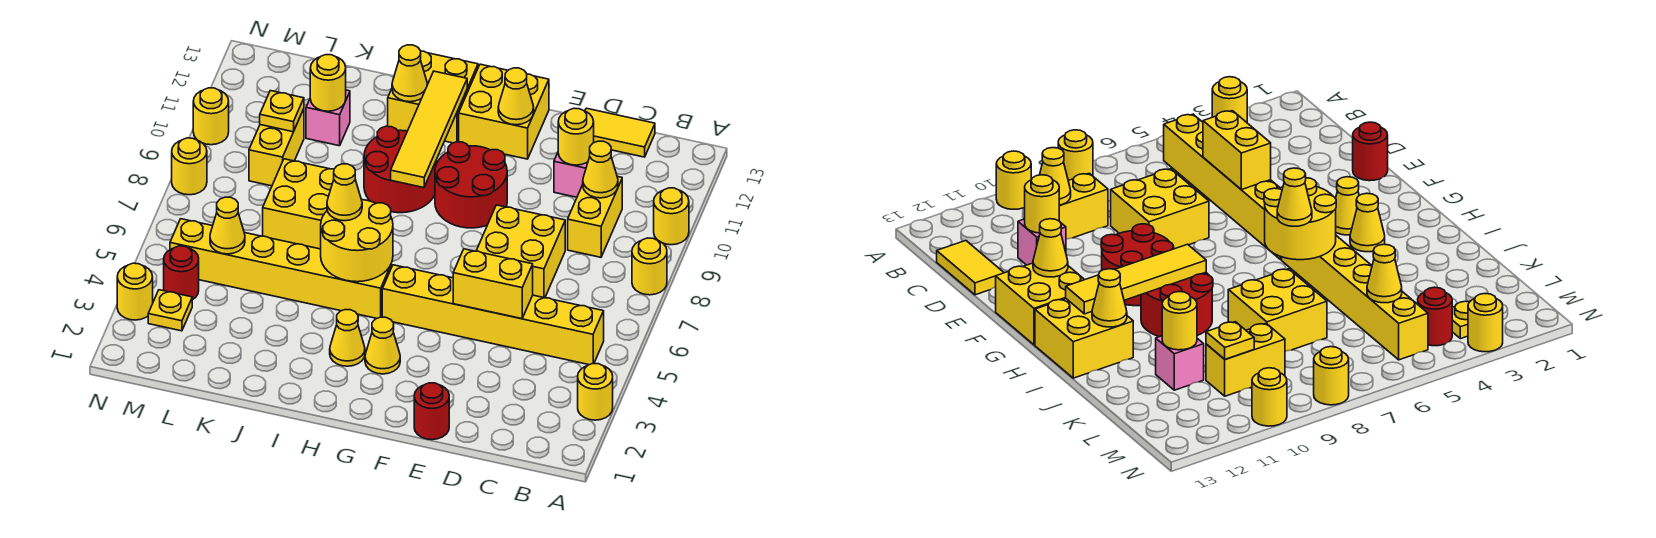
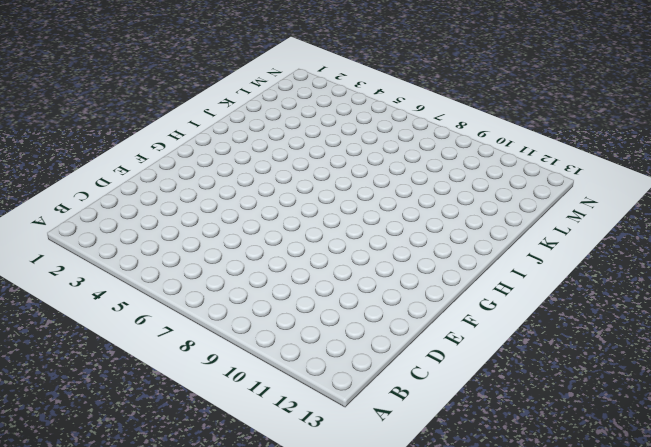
none -> yellow round brick A3 level 1
none -> yellow round brick A8 level 1
none -> yellow round brick A10 level 1
none -> yellow brick B5:G5 level 1

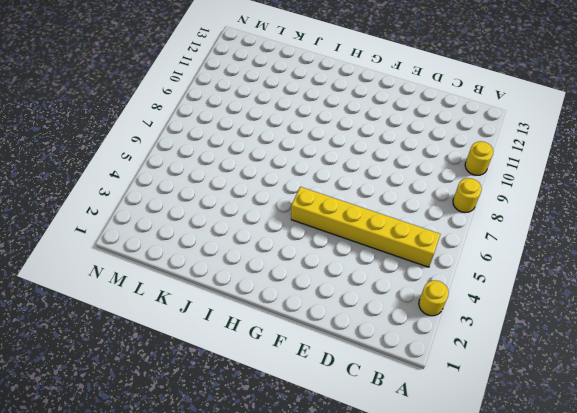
none -> yellow brick C9:C10 level 1
none -> yellow tile C13:D13 level 1
none -> yellow brick D7:E8 level 1
none -> pink brick D11 level 1

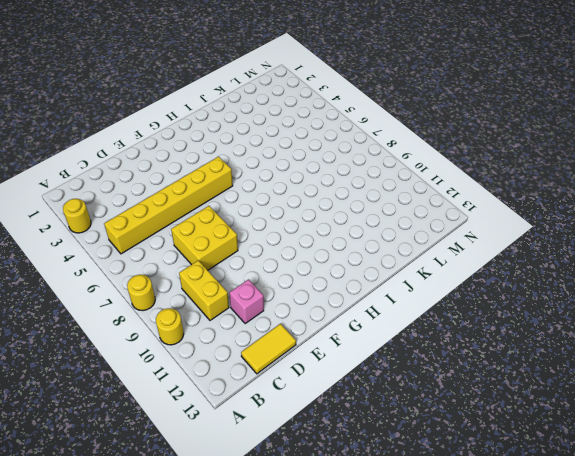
none -> red round brick E1 level 1
none -> red round brick F9:G10 level 1
none -> yellow brick F12:G13 level 1
none -> yellow cone G3 level 1

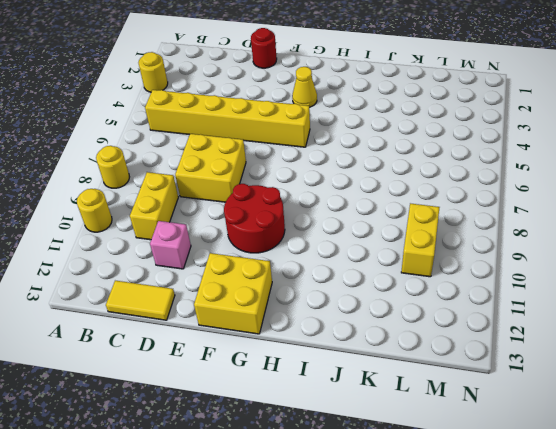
none -> yellow cone H3 level 1
none -> yellow brick H5:M5 level 1
none -> red round brick H9:I10 level 1
none -> yellow brick H12:I13 level 1

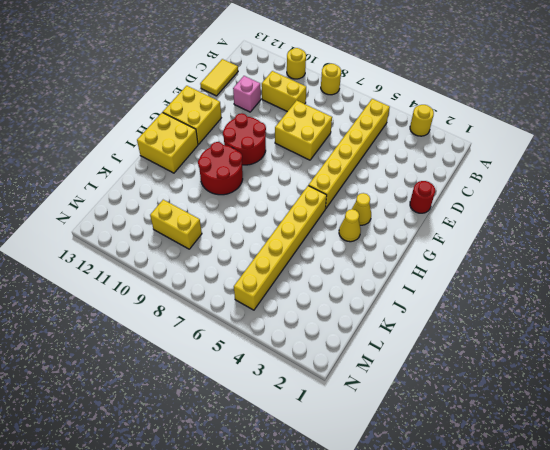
none -> yellow brick J7:K8 level 1
none -> pink brick K11 level 1
none -> yellow plate M3 level 1
none -> red round brick M4 level 1

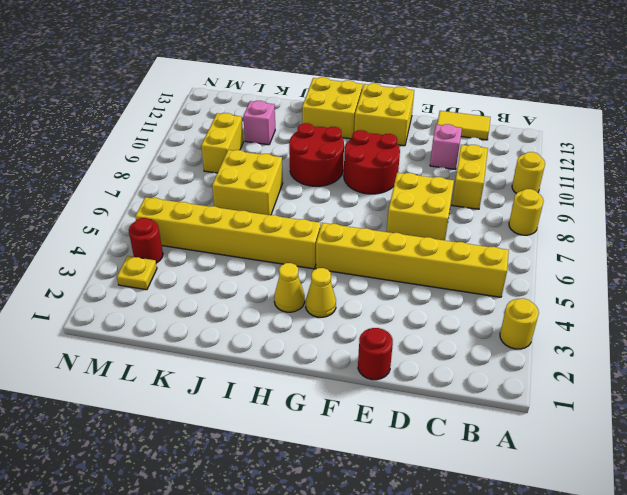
none -> yellow round brick N3 level 1
none -> yellow round brick N8 level 1
none -> yellow round brick N10 level 1
none -> yellow cone C10 level 2

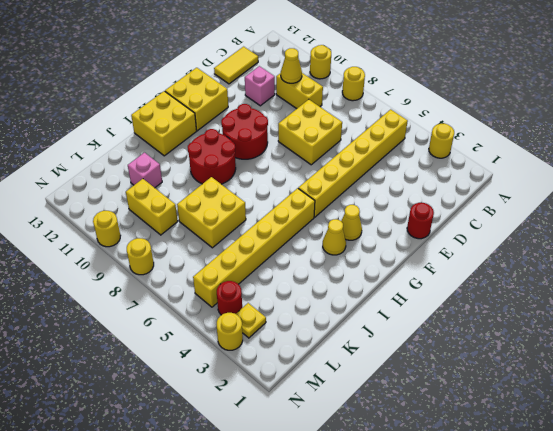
none -> yellow brick D5:E5 level 2
none -> yellow round brick D11 level 2
none -> yellow cone F12 level 2
none -> yellow round brick H5:I6 level 2

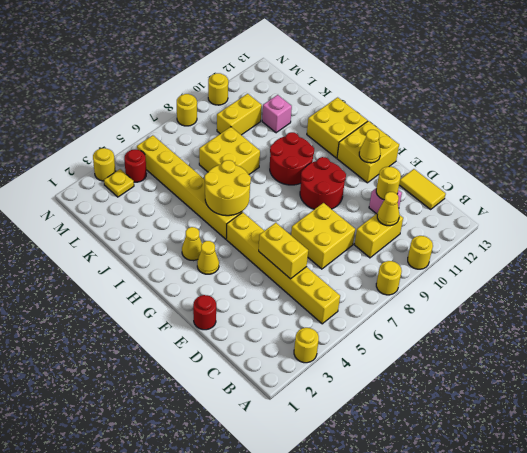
none -> yellow tile H9:H12 level 2
none -> yellow cone I12 level 2
none -> yellow round brick K11 level 2
none -> yellow cone L5 level 2

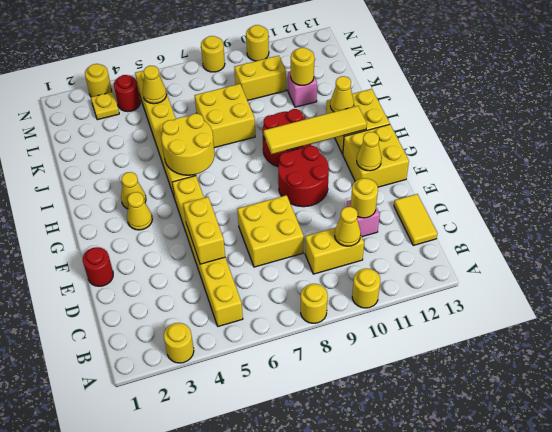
none -> yellow plate L10 level 2
none -> yellow cone I6 level 3

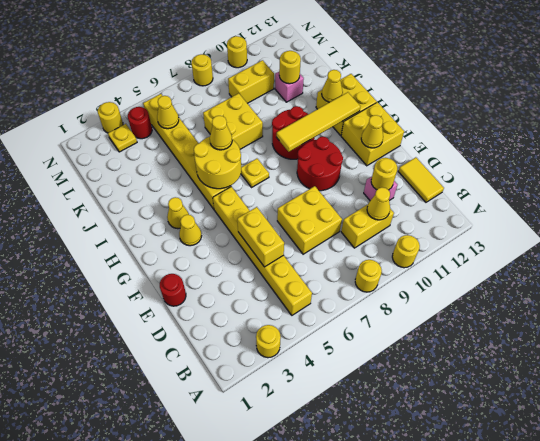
yellow plate H7 level 1 -> yellow plate L10 level 2

